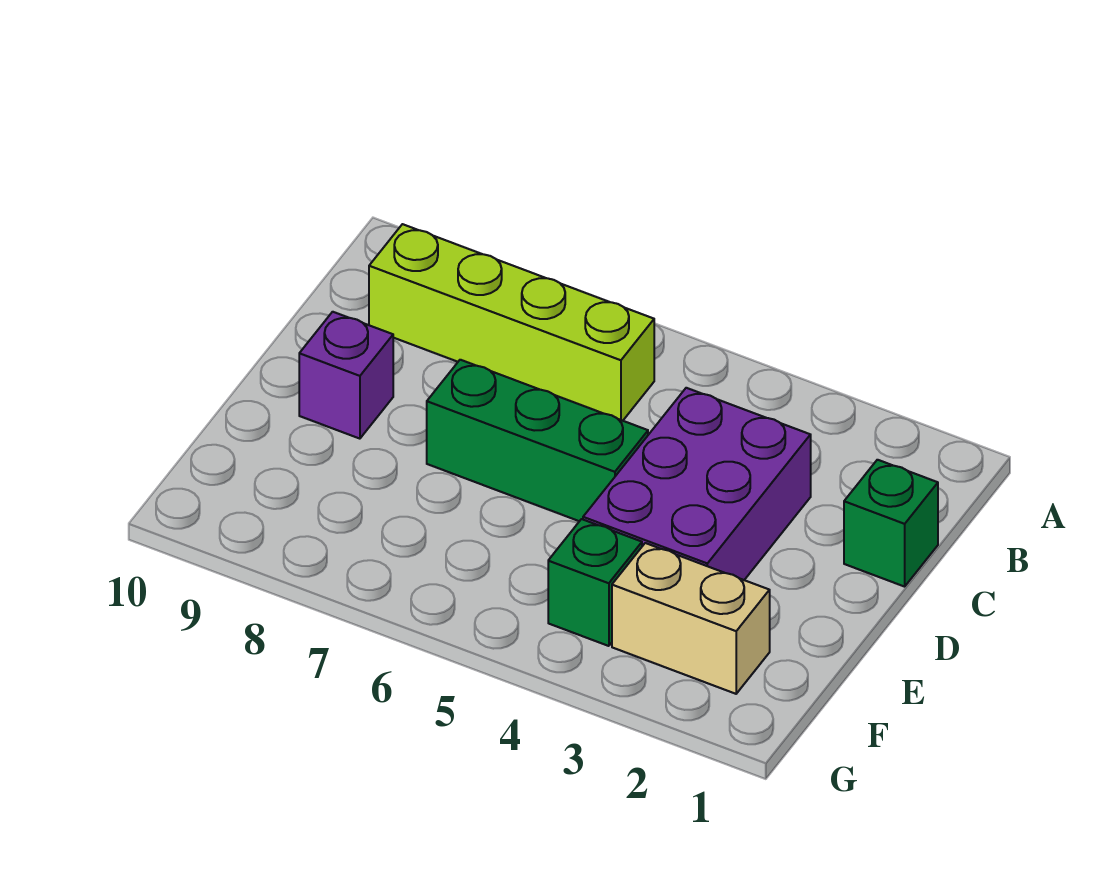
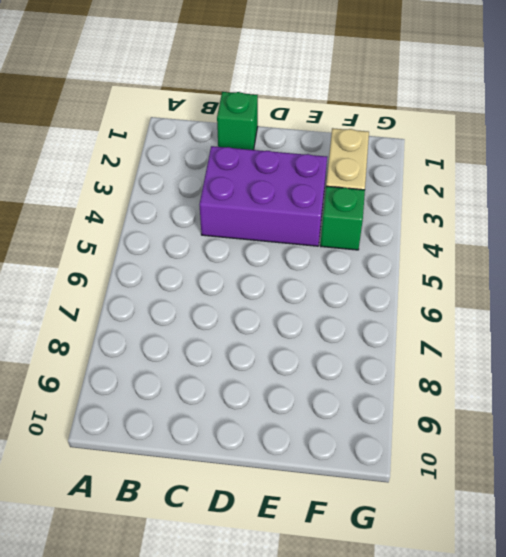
none -> lime brick B6:B9 level 1
none -> green brick D5:D7 level 1

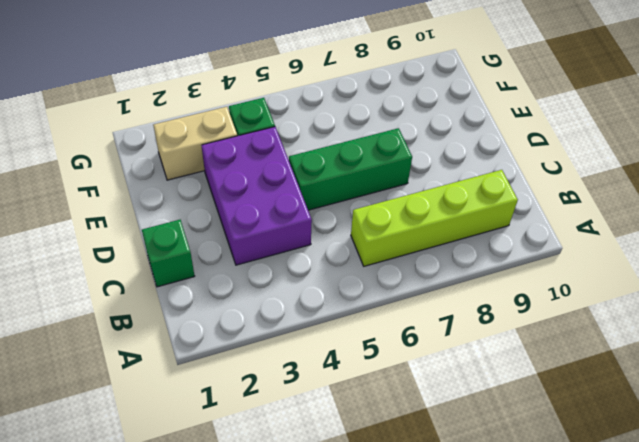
none -> purple brick D9 level 1

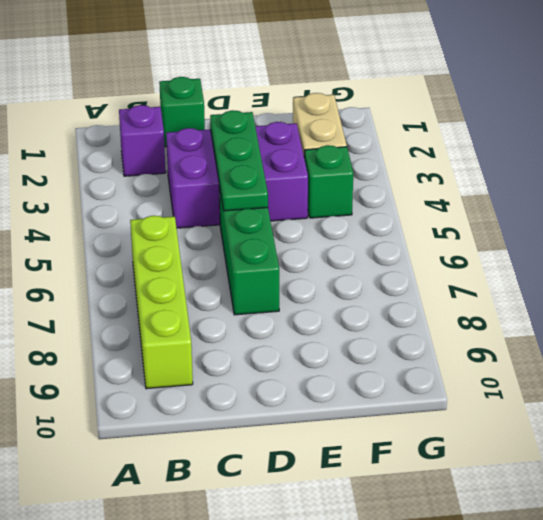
purple brick B2 level 1 -> purple brick D9 level 1
green plate D3:D5 level 2 -> none

